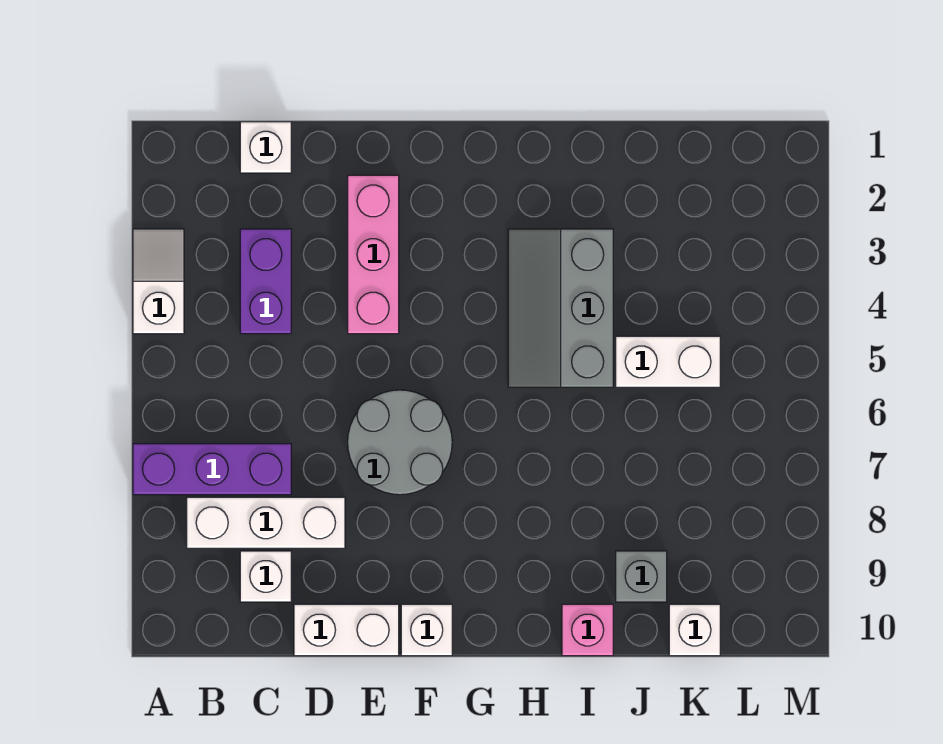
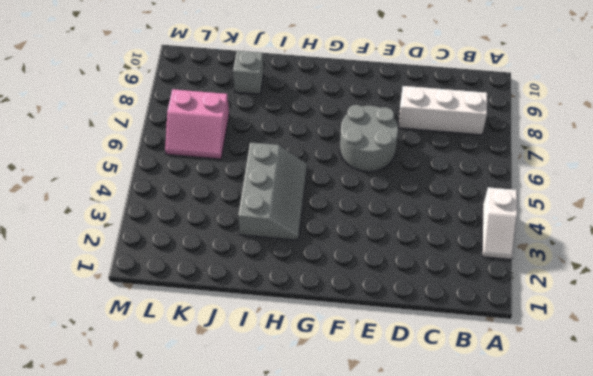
pink slope K6:L7 level 1 top 7 -> none
none -> purple brick A7:C7 level 1
none -> white brick C1 level 1
none -> purple brick C3:C4 level 1

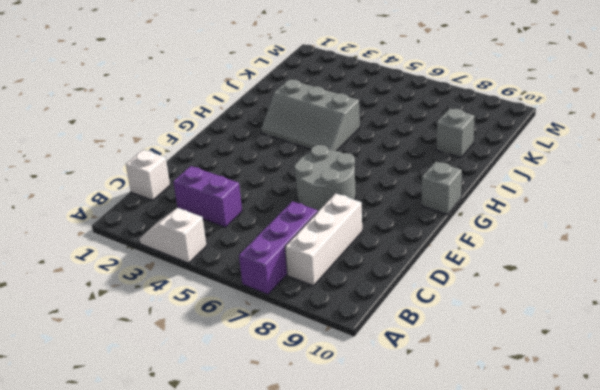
grey brick G10 level 1 -> none
none -> white brick C9 level 1
none -> white brick D10:E10 level 1
none -> pink brick E2:E4 level 1

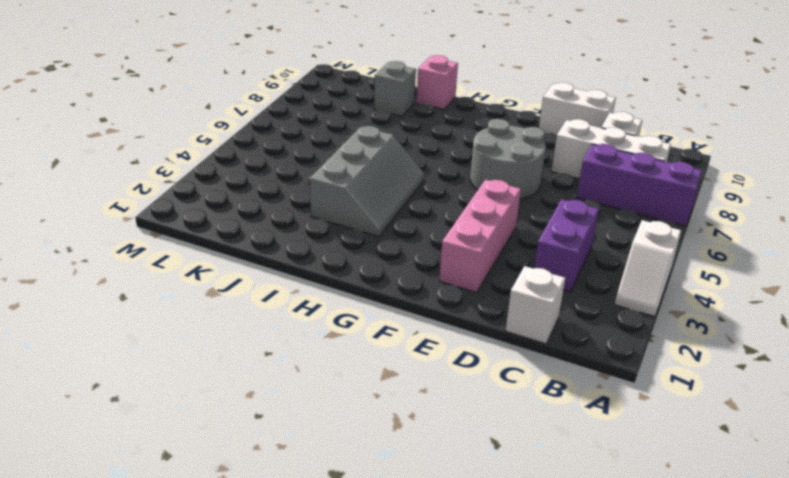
none -> white brick F10 level 1
none -> white brick J5:K5 level 1
none -> white brick K10 level 1

